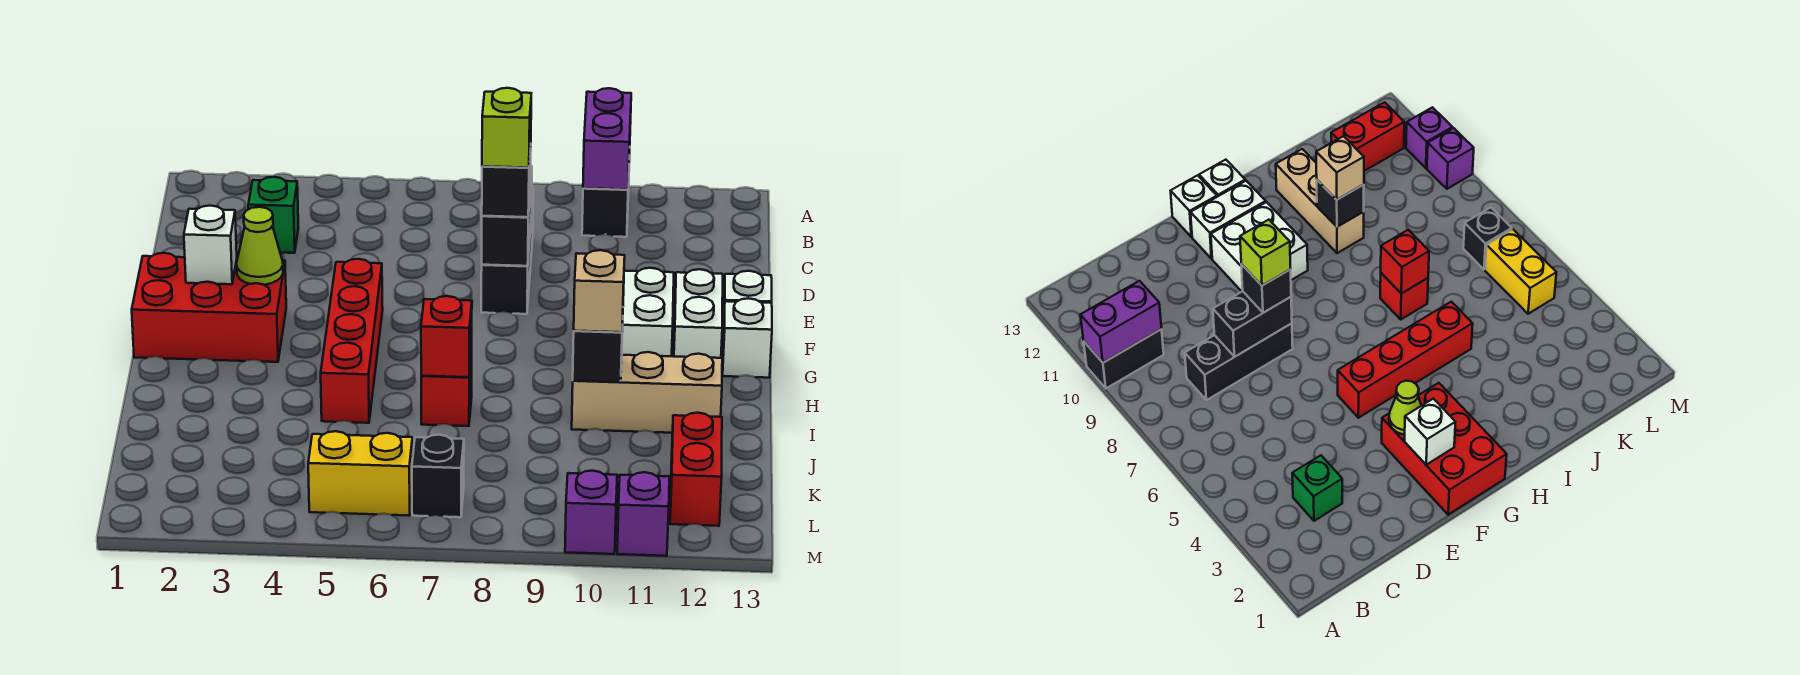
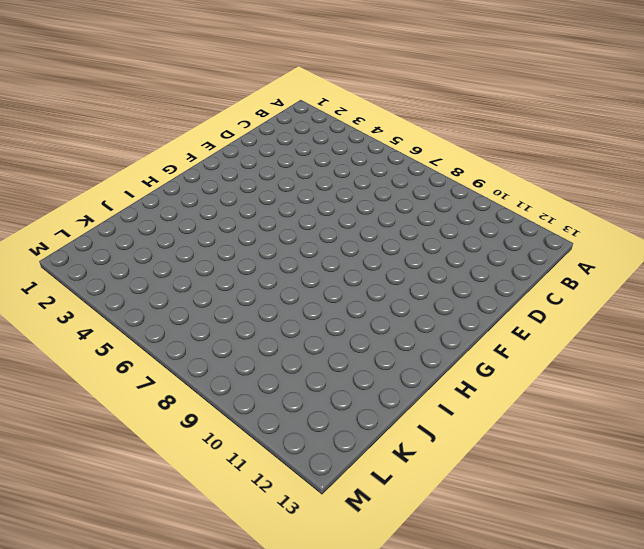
none -> black brick A10:B10 level 1
none -> green brick C3 level 1
none -> black brick C8:E8 level 1

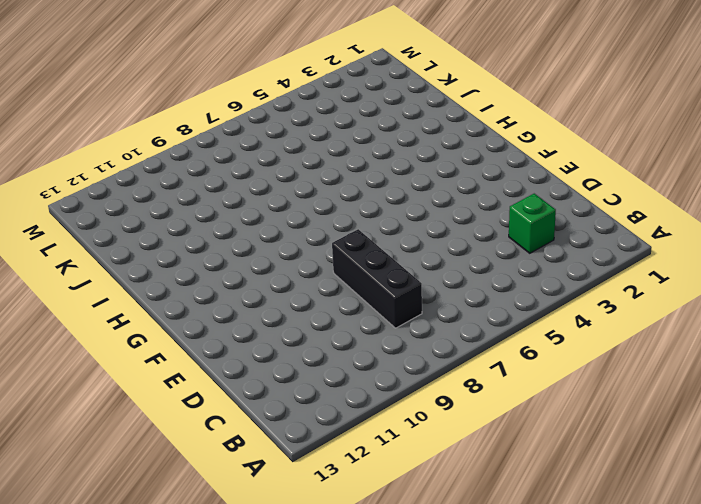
none -> black brick A10:B10 level 1
none -> red brick F1:G3 level 1
none -> red brick F5:I5 level 1

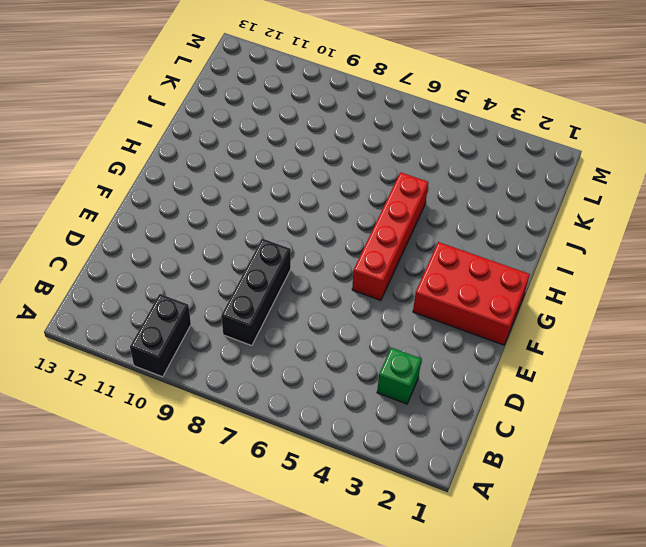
none -> white brick F10:G11 level 1
none -> white brick F12:G12 level 1
none -> white brick F13 level 1

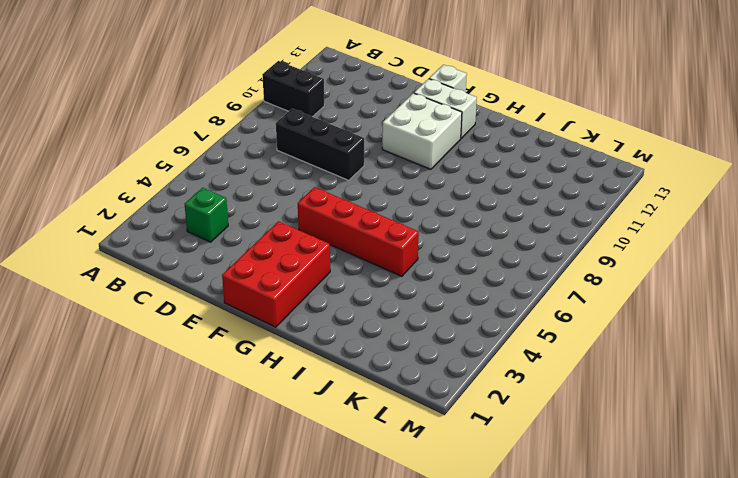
none -> white brick G13 level 1
none -> red brick I7 level 1
none -> tan brick I10:I12 level 1

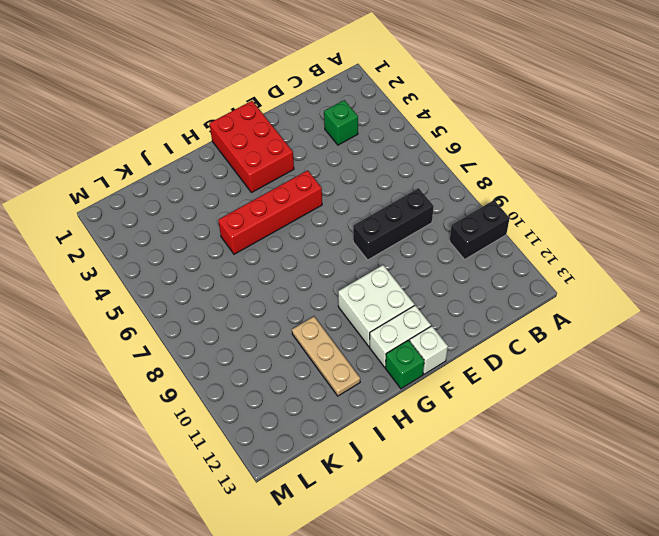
green brick G13 level 1 -> white brick G13 level 1
tan plate I10:I12 level 1 -> tan brick I10:I12 level 1
none -> red brick I7 level 1
none -> red brick K12:L12 level 1
none -> yellow brick L5:L6 level 1

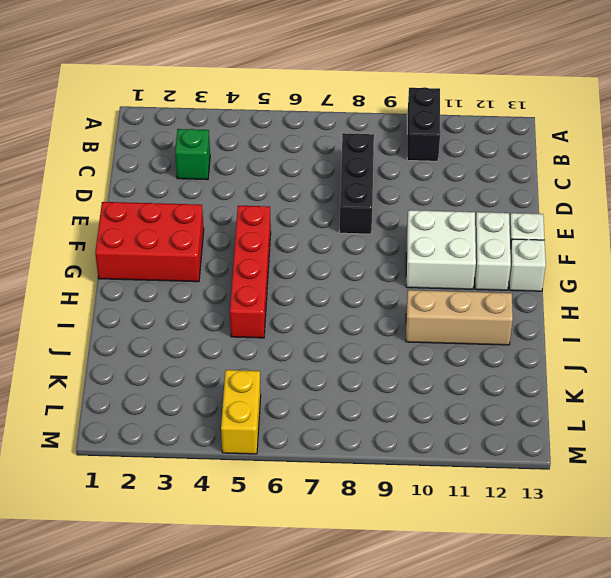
yellow brick L5:M5 level 1 -> yellow brick L5:L6 level 1
none -> red brick I7 level 1
none -> red brick K12:L12 level 1
none -> black brick L7 level 1

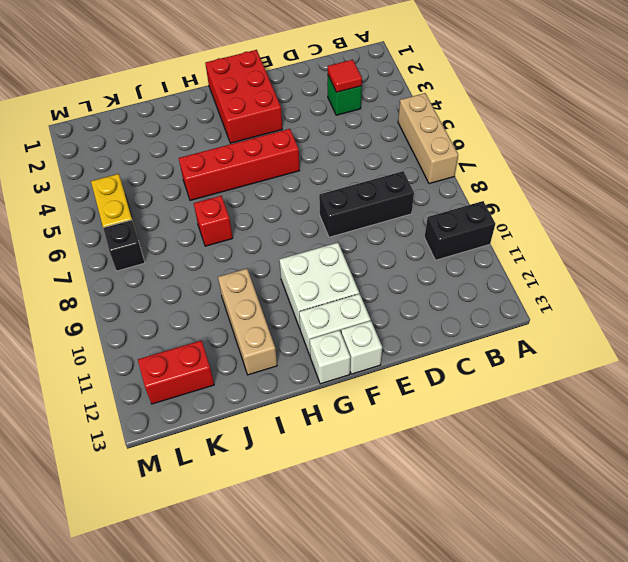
tan brick A5:A7 level 1 -> none
red tile C3 level 2 -> none
none -> purple brick M10 level 1
none -> purple brick M11 level 1
none -> purple brick A10:B10 level 2

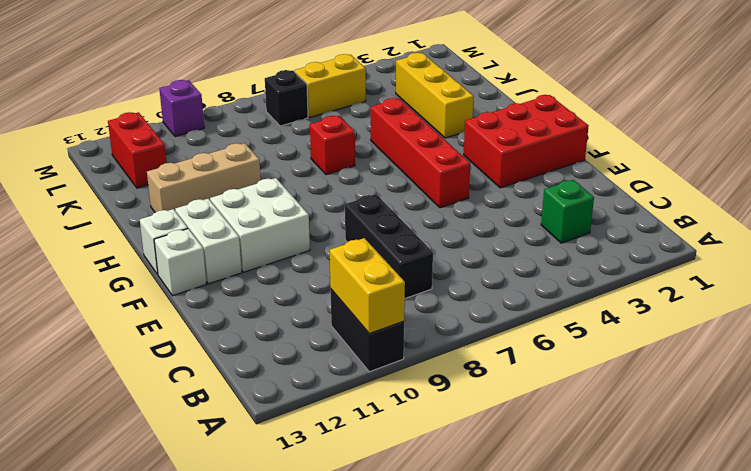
yellow brick A10:B10 level 2 -> purple brick A10:B10 level 2
yellow brick I3:K3 level 1 -> none
none -> purple brick M11 level 1
none -> black brick D8:E8 level 2
none -> white brick F2 level 2

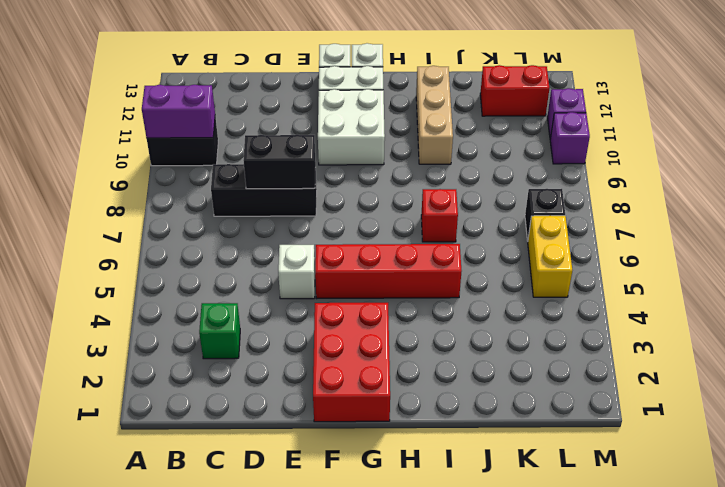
white brick E5 level 1 -> white brick F2 level 2
none -> lime cone F3 level 2
none -> red brick I7 level 2
none -> black brick I10 level 2

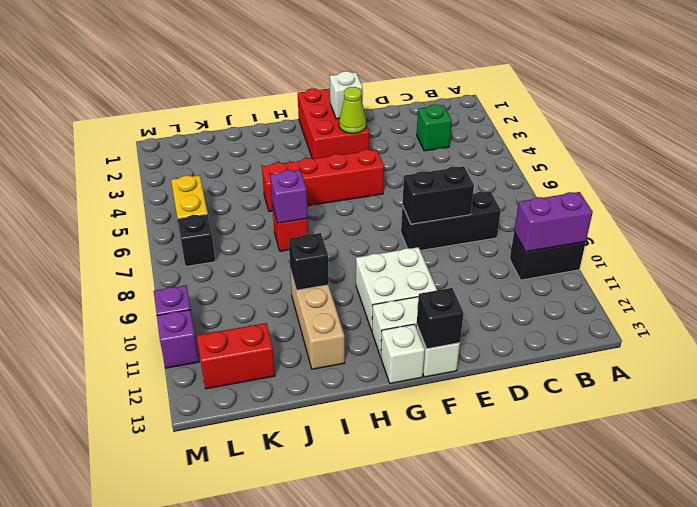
black brick F13 level 2 -> black brick E8 level 3
purple brick I7 level 2 -> red brick I7 level 2
none -> tan brick I10 level 3
none -> lime brick E8 level 4

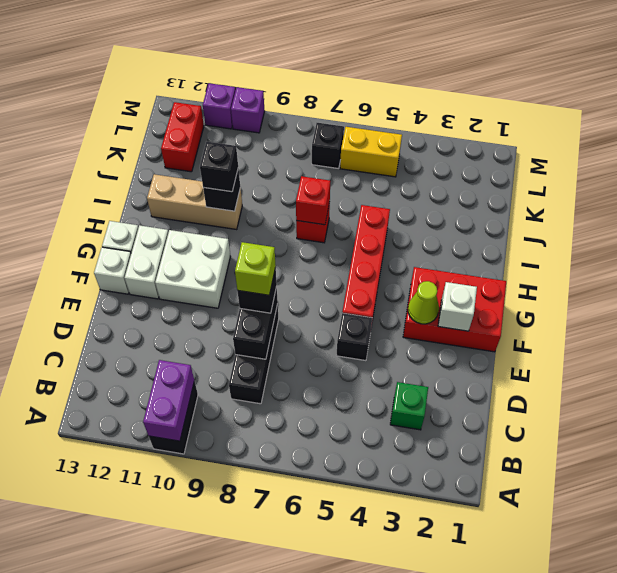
black brick E5 level 1 -> none
black brick I10 level 3 -> tan brick I10 level 3

